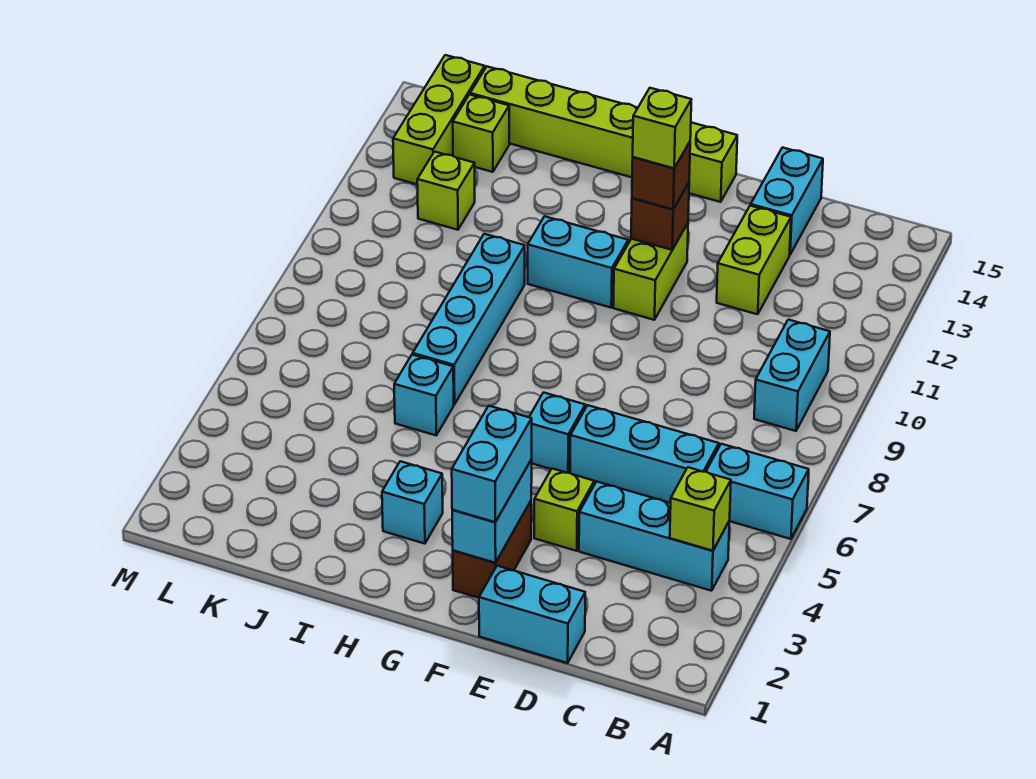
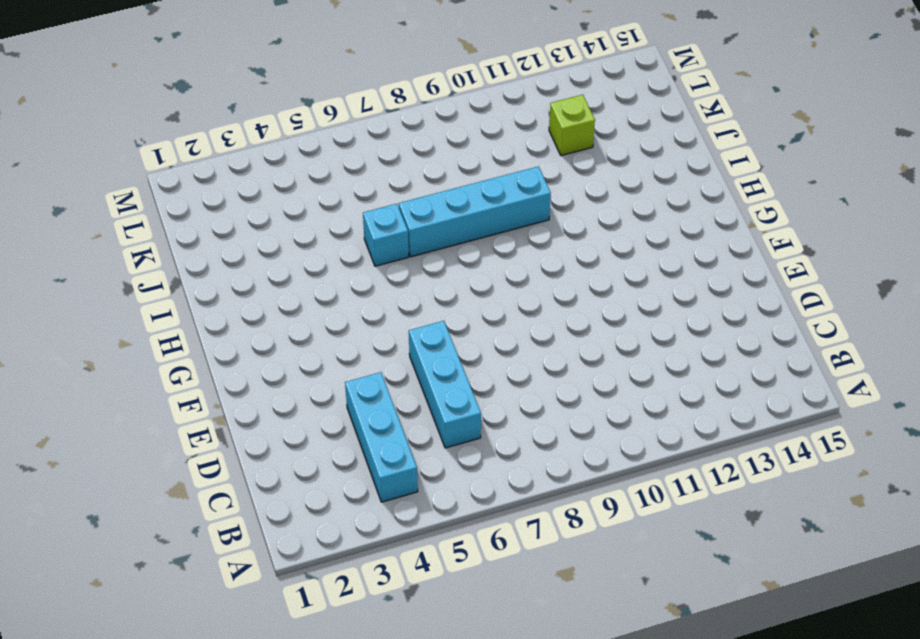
none -> cyan brick A6:B6 level 1
none -> cyan brick B9:B10 level 1
none -> cyan brick D1:E1 level 1

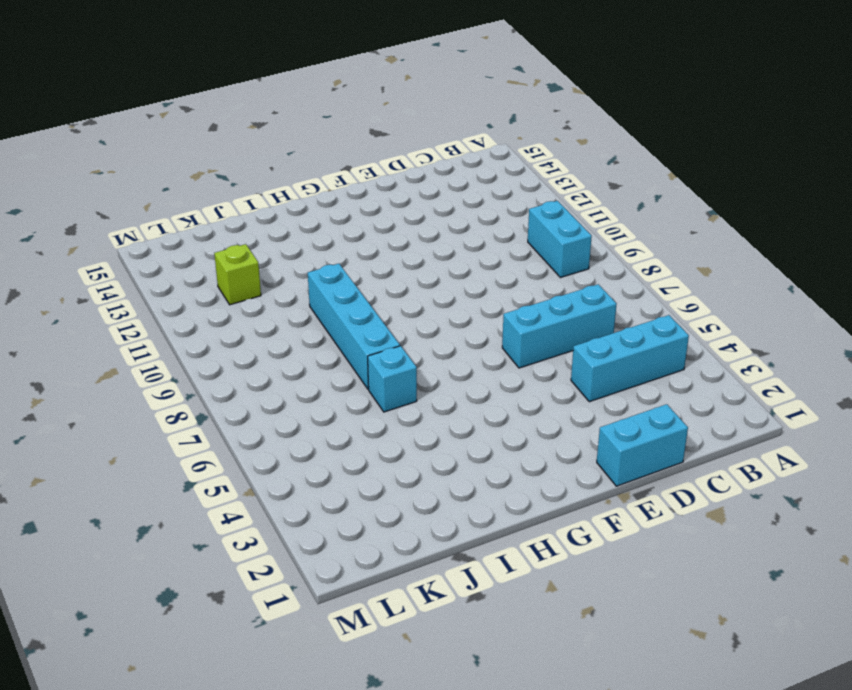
none -> cyan brick A6:B6 level 1
none -> lime brick D12:D13 level 1
none -> cyan brick D14:D15 level 1

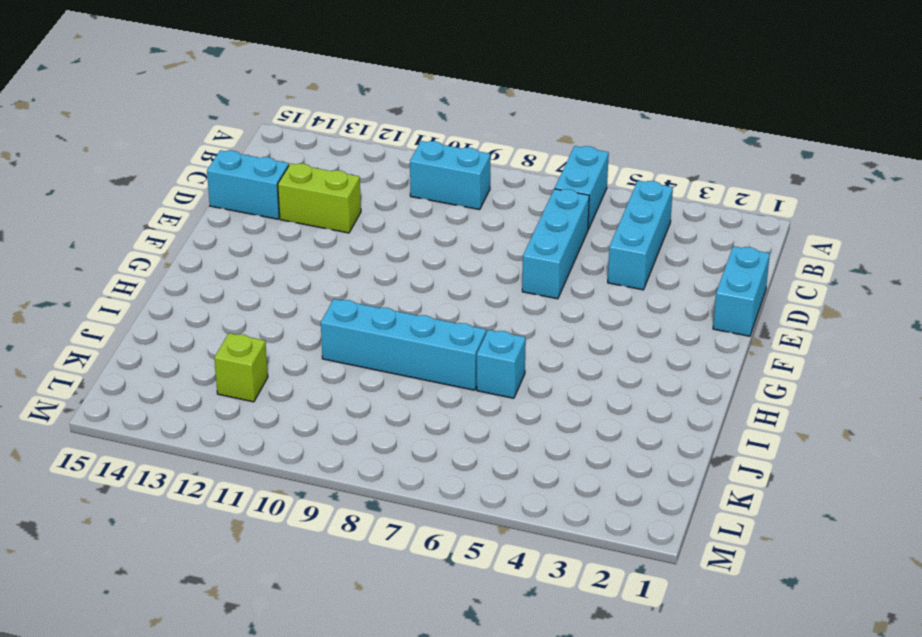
none -> lime brick E4 level 1
none -> brown brick F2:F3 level 1
none -> cyan brick F6 level 1

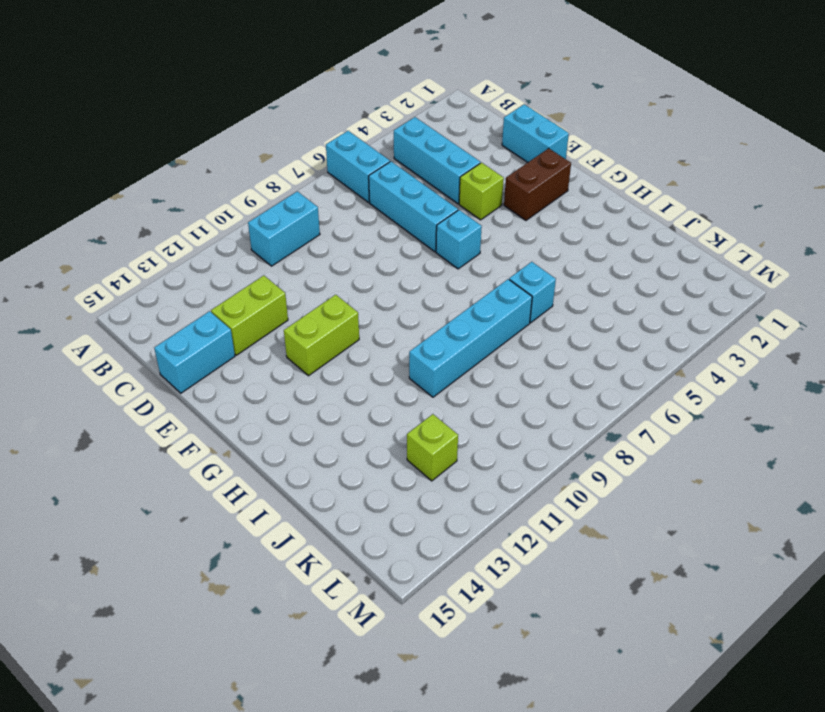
none -> lime brick F15:K15 level 1
none -> cyan brick G11:H11 level 1
none -> cyan brick H3 level 1

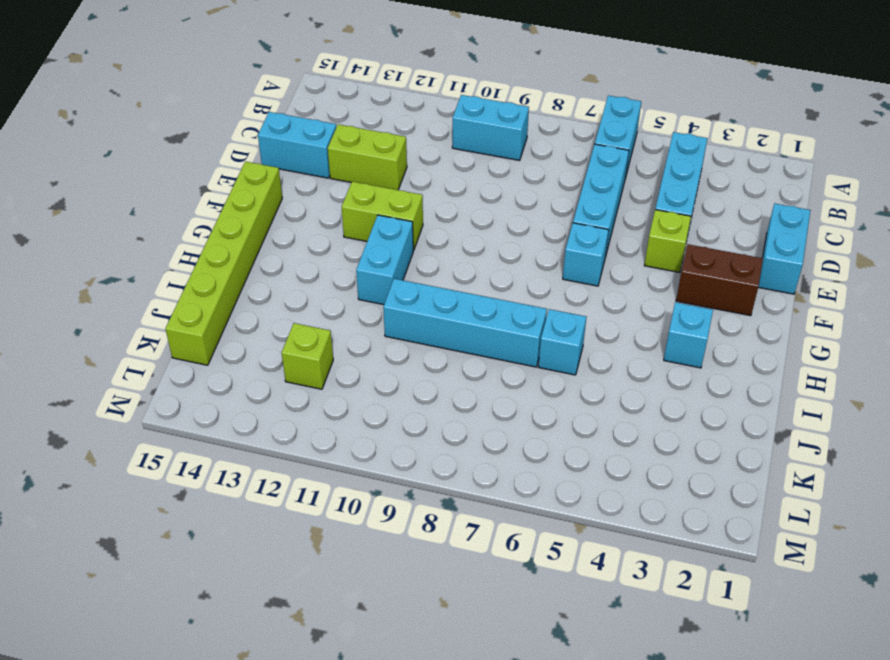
none -> lime brick K14 level 1
none -> lime brick L13:L15 level 1
none -> lime brick B4 level 2

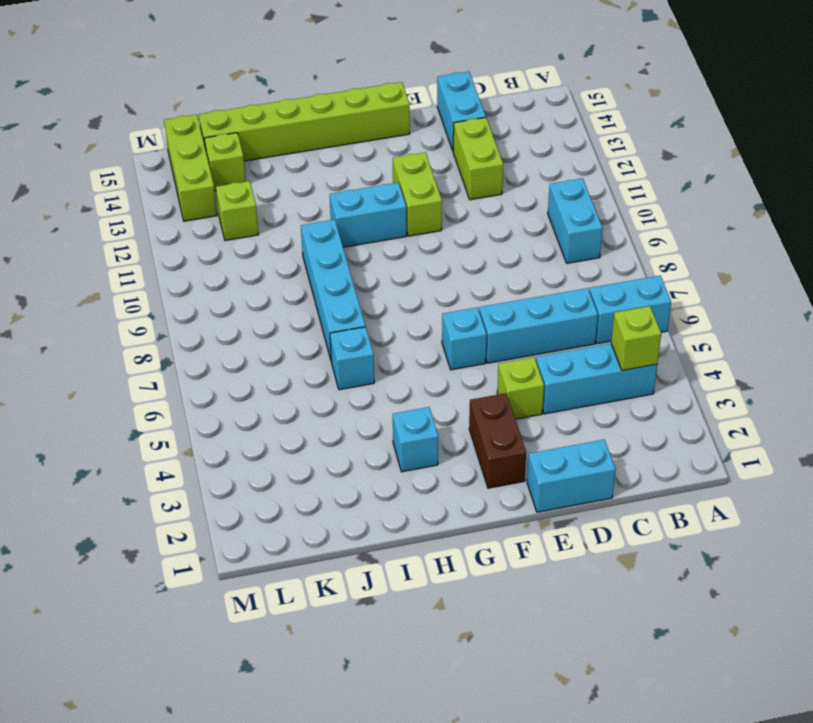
none -> cyan brick F2:F3 level 2
none -> brown brick F12 level 2
none -> cyan brick F2:F3 level 3

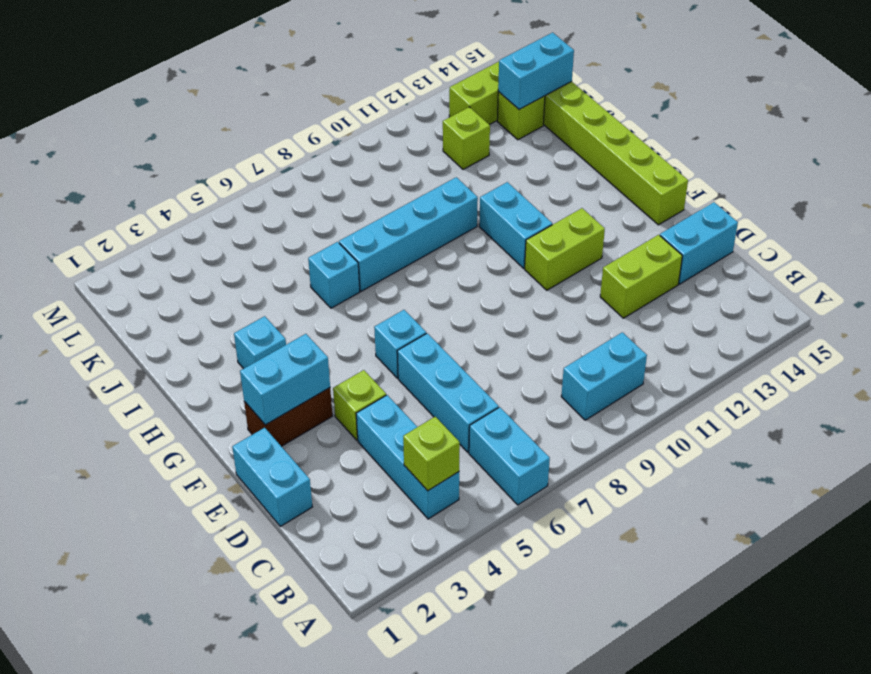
cyan brick K14:K15 level 2 -> cyan brick F2:F3 level 3
none -> brown brick F12 level 2
none -> brown brick F12 level 3
none -> lime brick F12 level 4

